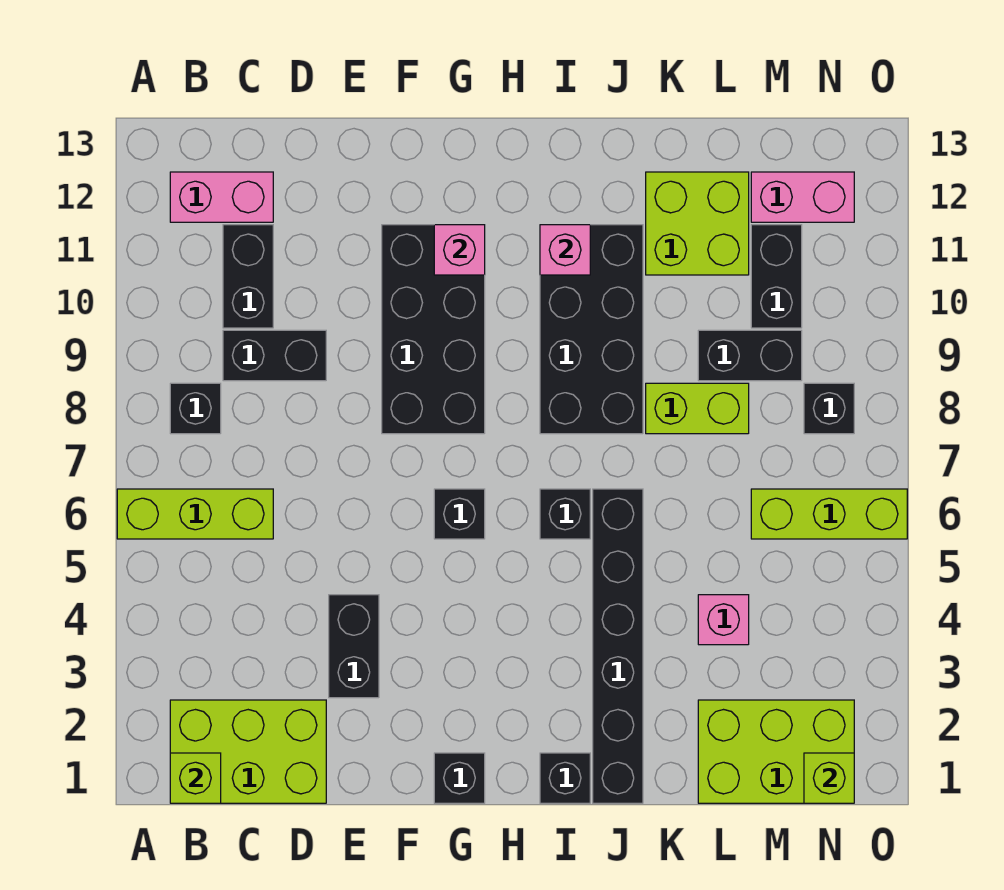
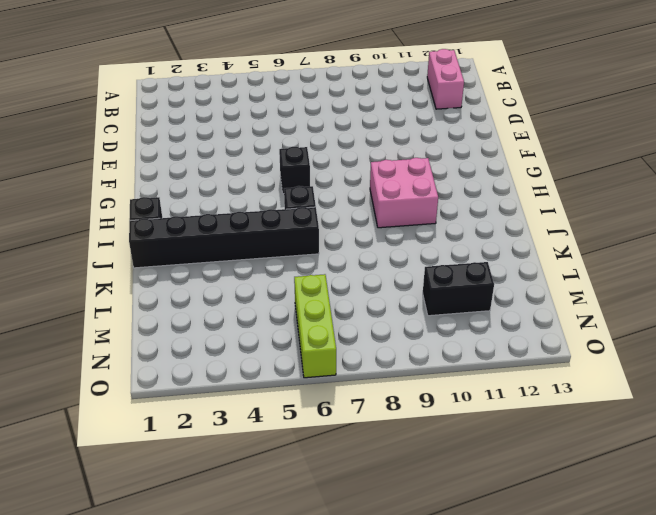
pink brick H9:I10 level 1 -> black brick I8:J11 level 1
none -> lime brick A6:C6 level 1
none -> lime brick B1:D2 level 1
none -> black brick B8 level 1

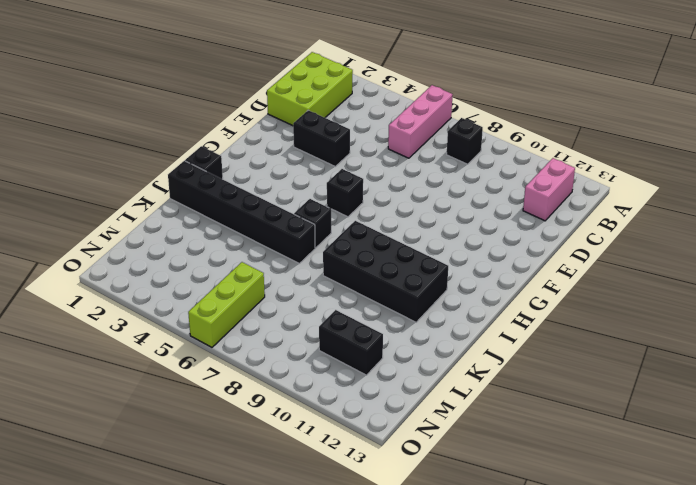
pink brick A6:C6 level 1 -> lime brick A6:C6 level 1
none -> black brick C9:D9 level 1
none -> black brick C10:C11 level 1
none -> black brick F8:G11 level 1

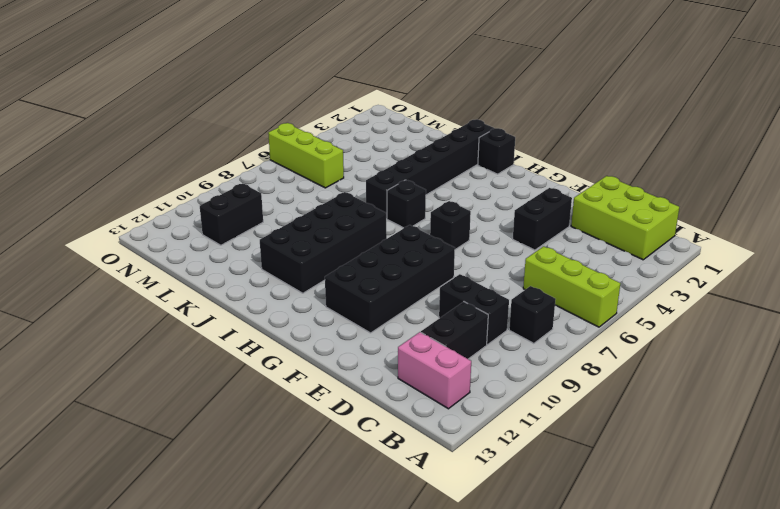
none -> black brick G1 level 1
none -> lime brick K8:L8 level 1
none -> lime brick K11:L12 level 1

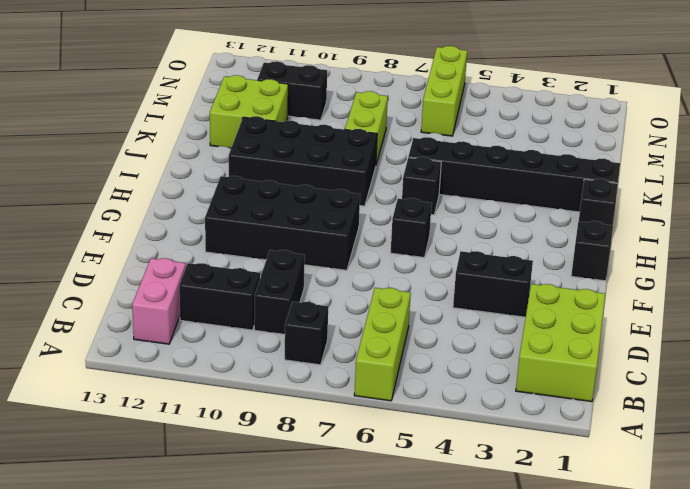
none -> lime brick L1:N2 level 1
none -> pink brick L4 level 1
none -> black brick L9:M9 level 1

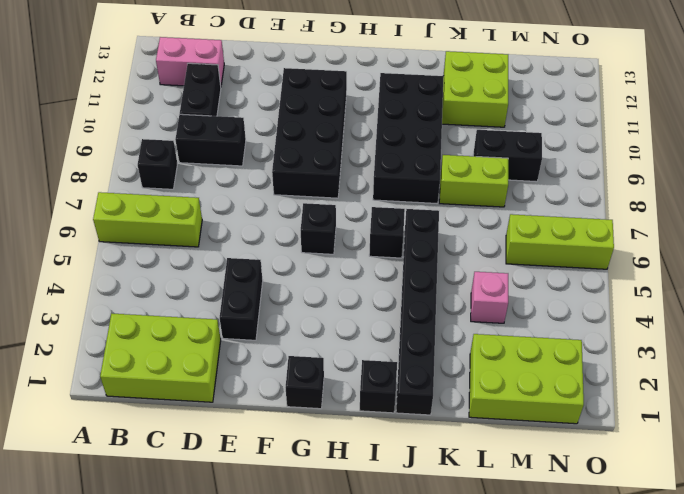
none -> black brick M10:M11 level 1
none -> pink brick M12:N12 level 1
none -> black brick N8 level 1

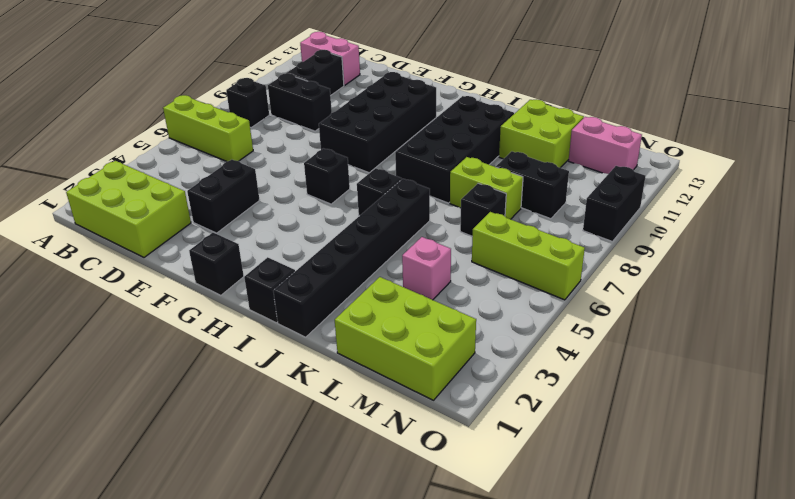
black brick L7 level 1 -> black brick N8 level 1
black brick O9:O10 level 1 -> black brick M10:M11 level 1
none -> lime brick B1 level 2
none -> pink brick G11 level 2
none -> pink brick I11 level 2

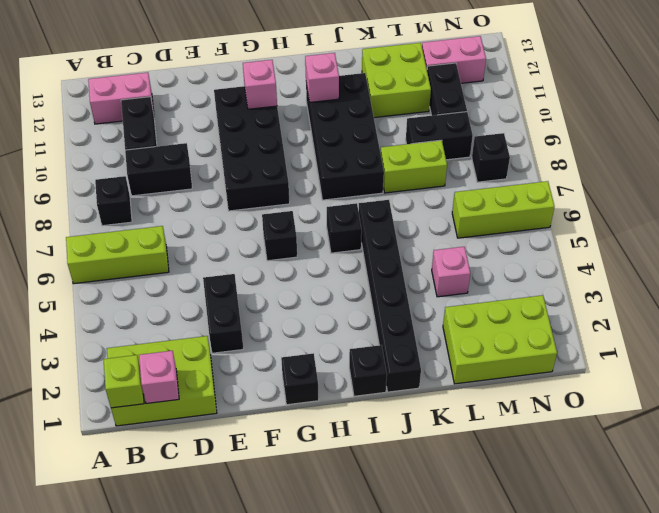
pink brick C1 level 2 -> none
none -> lime brick N1 level 2

